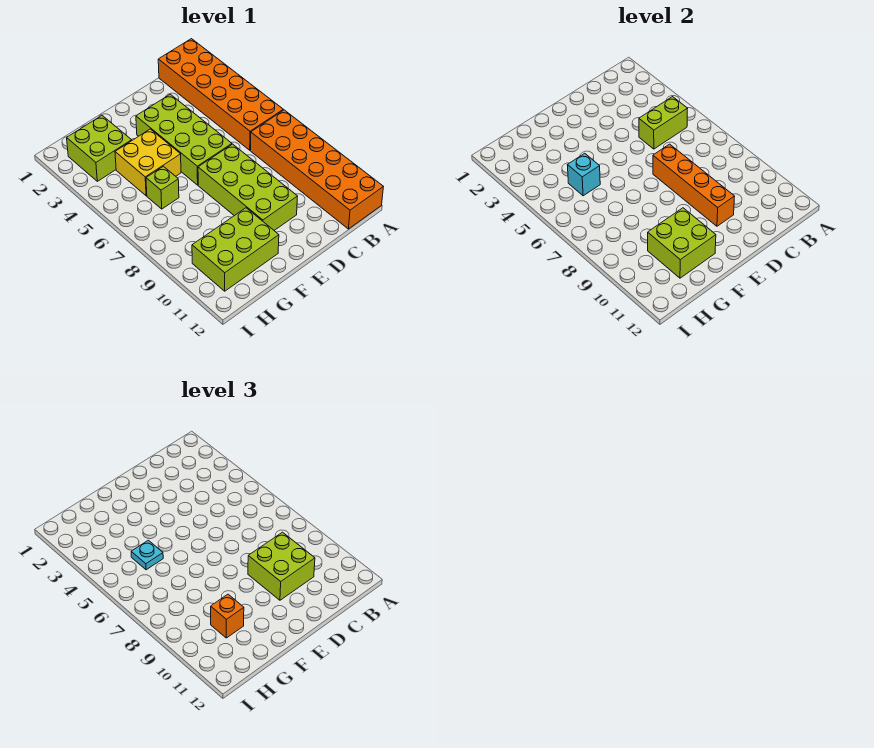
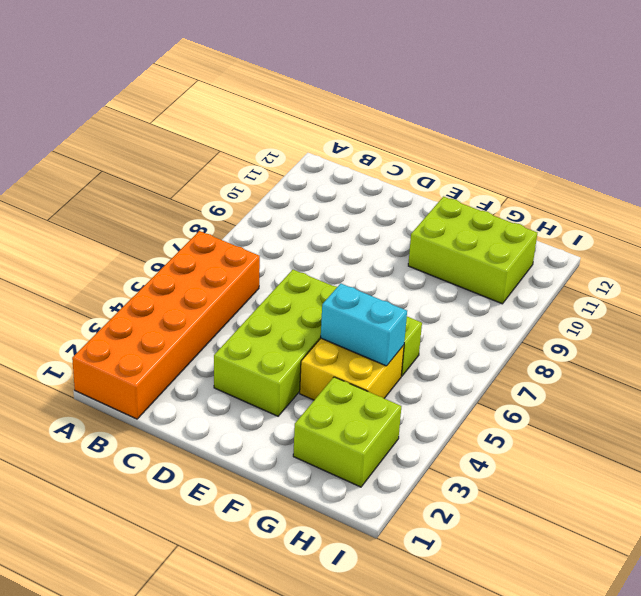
cyan brick F5:G5 level 2 -> cyan brick G5 level 2
none -> orange brick A7:B12 level 1
none -> lime brick D7:E10 level 1
none -> lime brick B5:C5 level 2

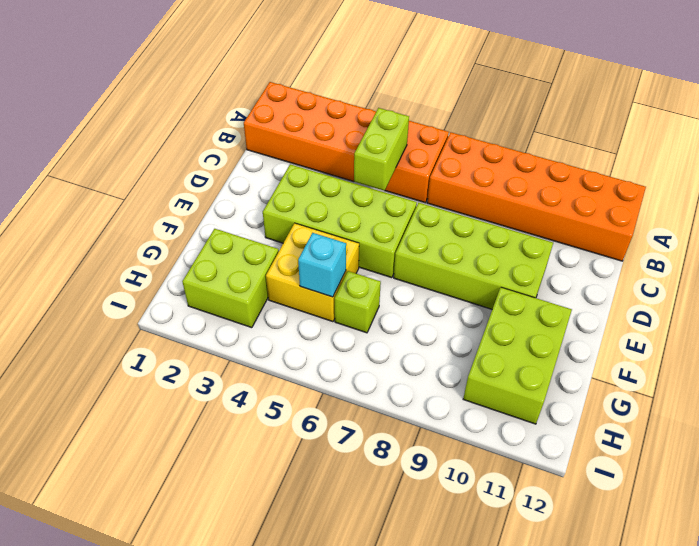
none -> orange brick D7:D10 level 2
none -> lime brick F10:G11 level 2
none -> lime brick C9:D10 level 3

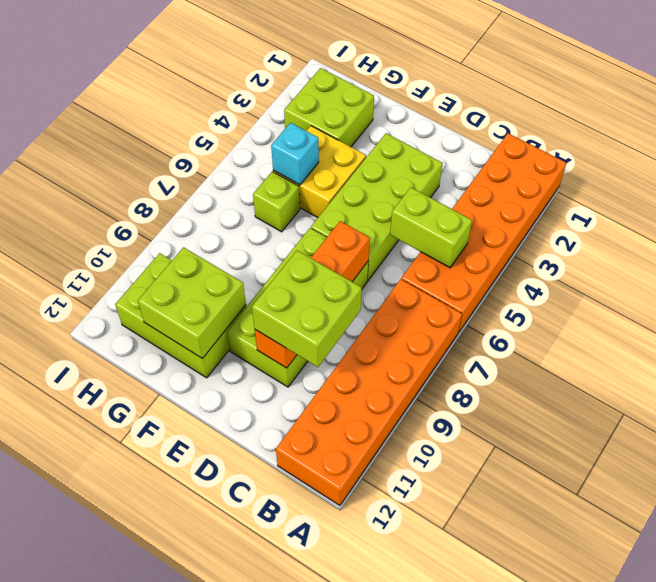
none -> cyan plate G5 level 3
none -> orange brick G10 level 3

